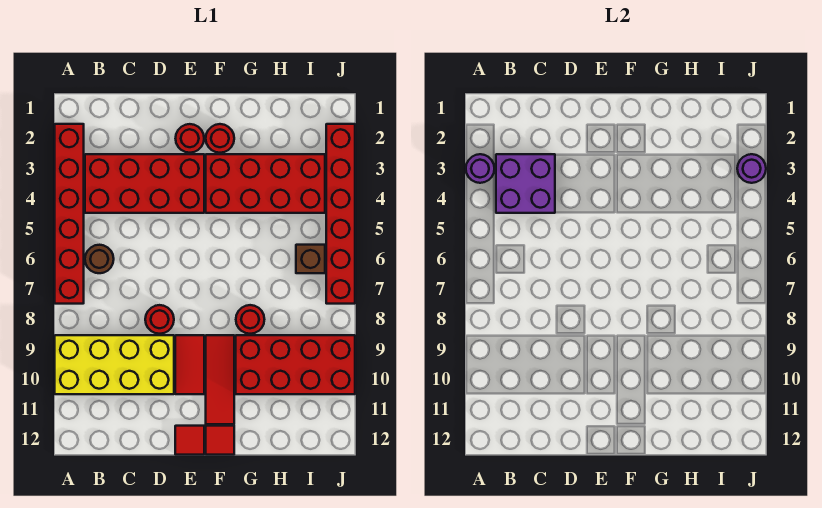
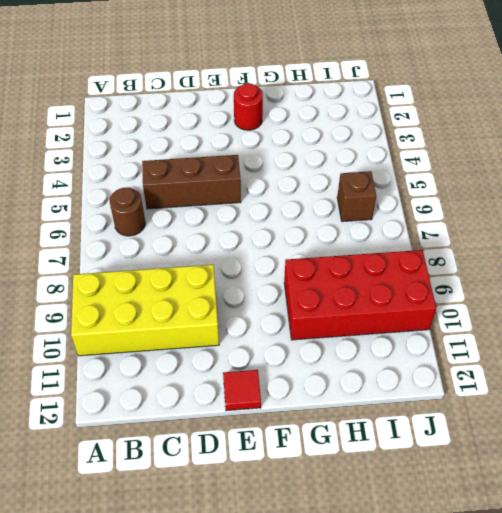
brown brick C5:E5 level 1 -> none
none -> red brick A2:A7 level 1
none -> red brick B3:E4 level 1
none -> red round brick D8 level 1

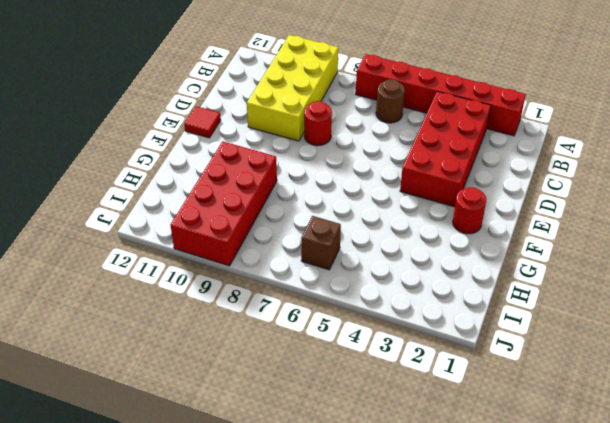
none -> red round brick E2 level 1
none -> red tile E9:E10 level 1
none -> red brick F3:I4 level 1

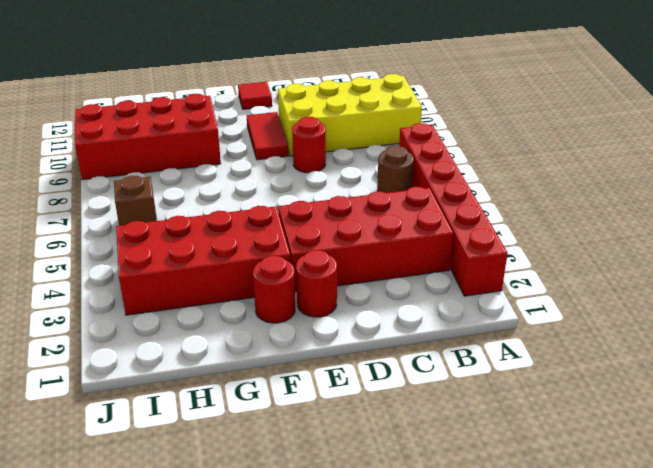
none -> red tile F9:F11 level 1
none -> red tile F12 level 1
none -> red round brick G8 level 1

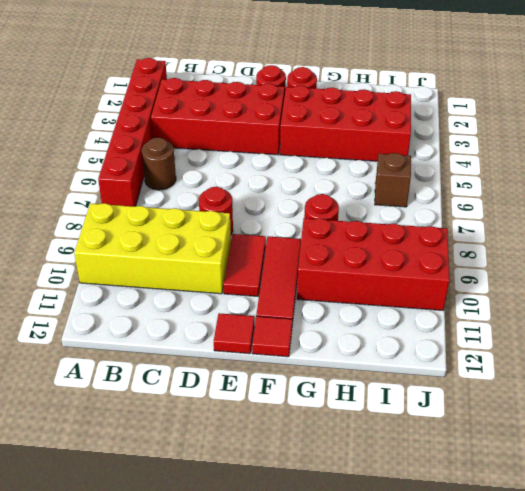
none -> red brick J2:J7 level 1
none -> purple round brick A3 level 2
none -> purple brick B3:C4 level 2

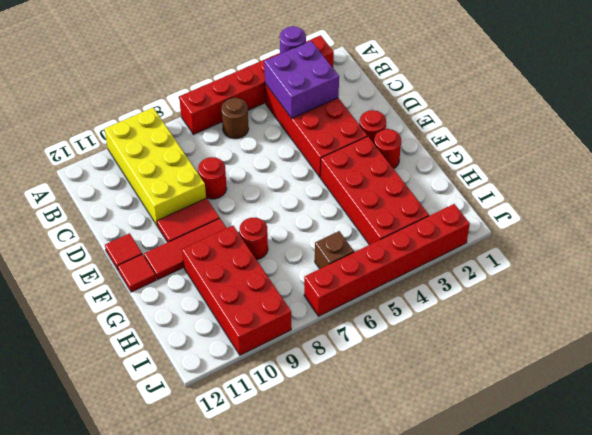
none -> purple round brick J3 level 2

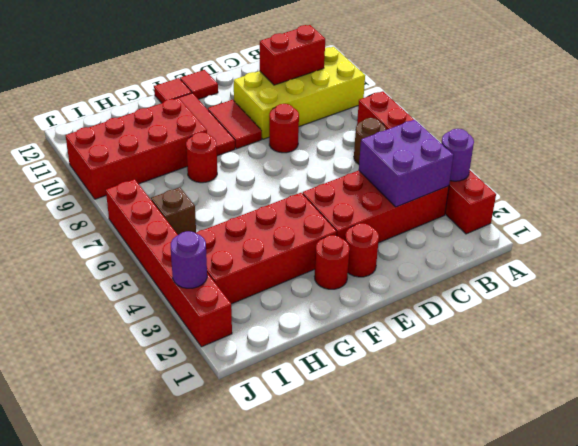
red brick B10:C10 level 2 -> none

